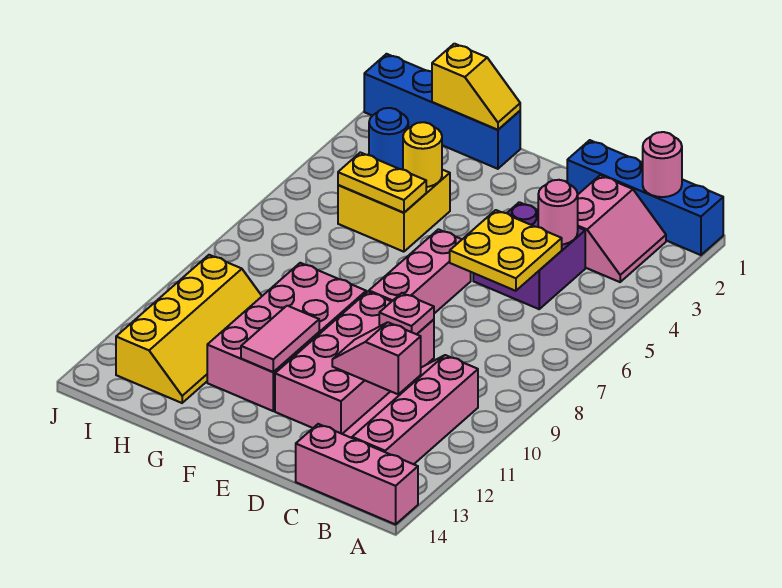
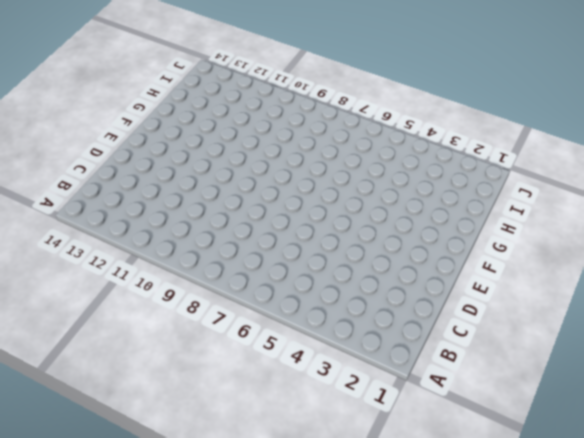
none -> blue brick A1:D1 level 1
none -> pink brick A14:C14 level 1
none -> pink slope B2:C3 level 1 top C

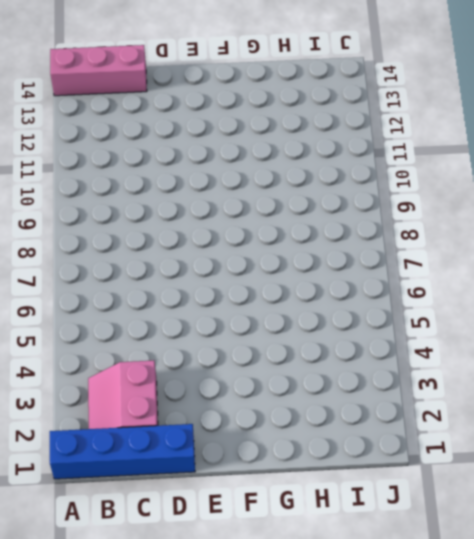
none -> pink slope B10:C13 level 1 top B
none -> purple brick C4:D5 level 1
none -> pink brick D9:E12 level 1

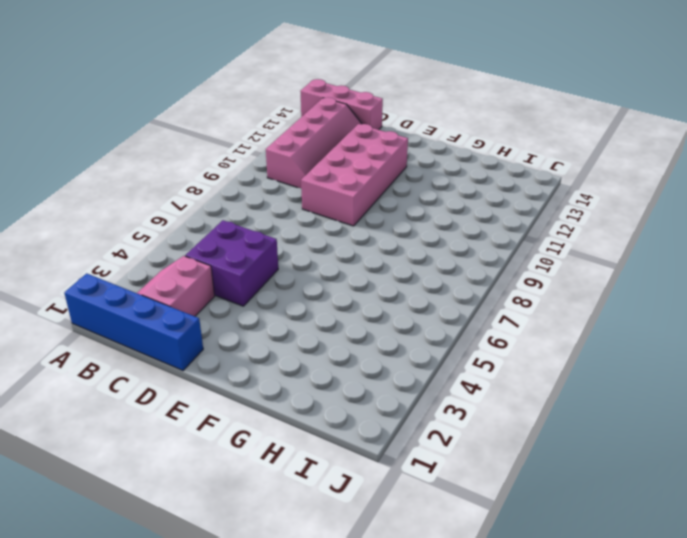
none -> pink brick E6:E8 level 1
none -> pink brick F9:G12 level 1
none -> blue brick G1:J1 level 1

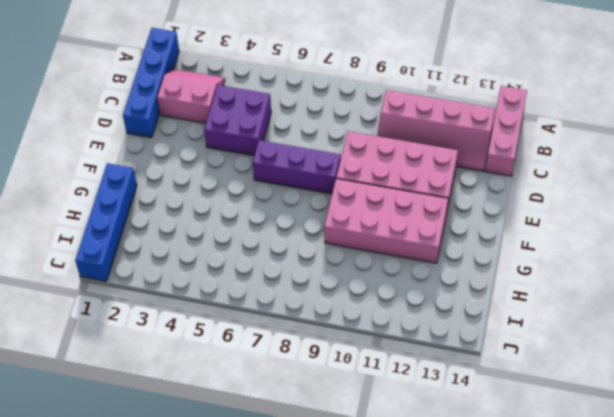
purple brick E6:E8 level 1 -> pink brick E6:E8 level 1
none -> yellow brick G4:H5 level 1
none -> yellow slope H10:I13 level 1 top I
none -> pink round brick B1 level 2

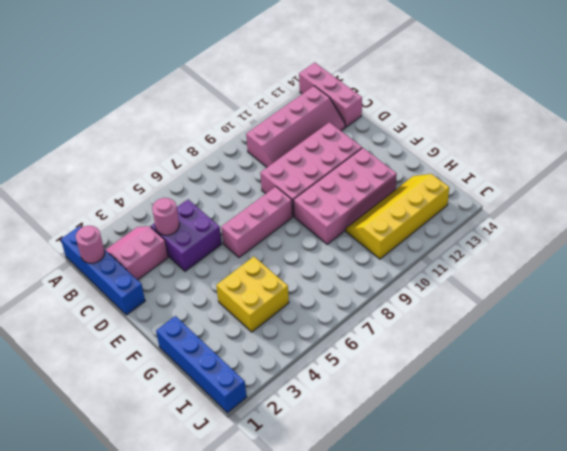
none -> yellow plate C5:D6 level 2
none -> pink slope C11:D11 level 2 top C
none -> pink plate D9 level 2

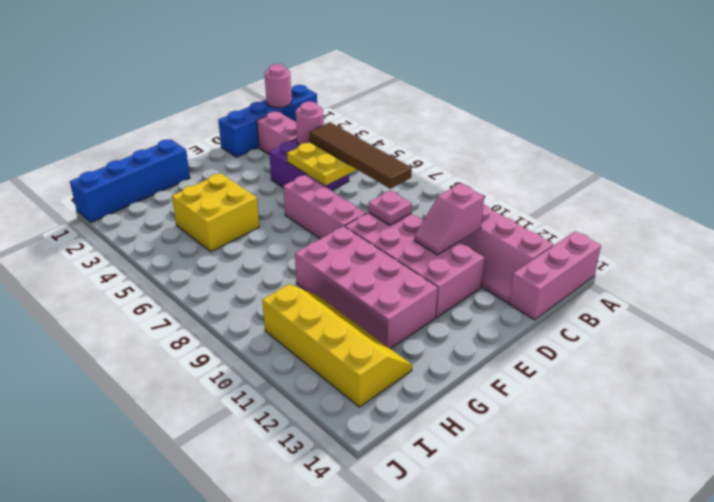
brown tile C5:C8 level 3 -> none
none -> pink tile F11:F12 level 2
none -> yellow slope G1:H1 level 2 top H
none -> yellow round brick G4 level 2

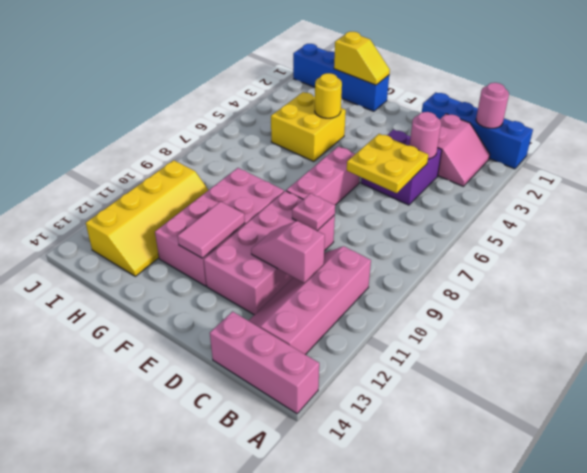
none -> yellow plate G5:H5 level 2
none -> blue round brick H4 level 2

